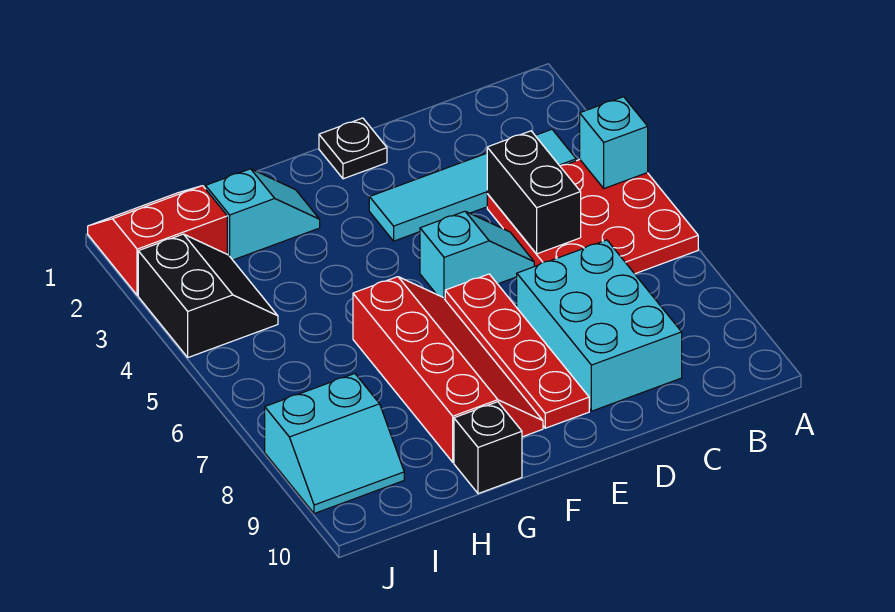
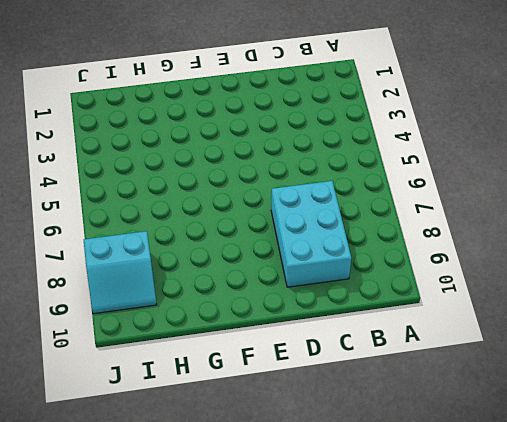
none -> red plate A4:C6 level 1
none -> cyan tile B3:E3 level 1
none -> cyan slope D5:E5 level 1 top E

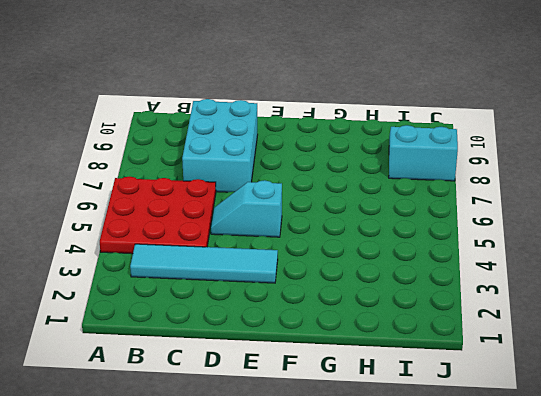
none -> black plate E1 level 1
none -> red plate E6:E9 level 1
none -> red slope F6:G9 level 1 top G

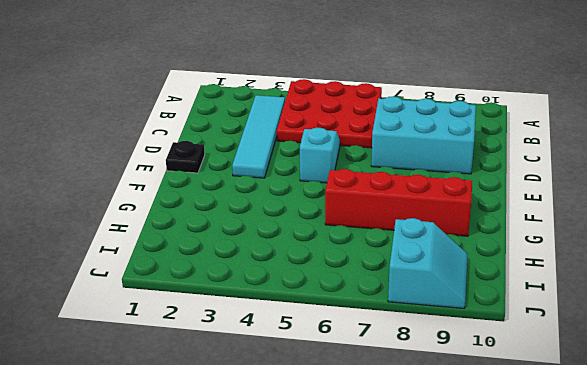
none -> red plate E6:E9 level 1
none -> cyan slope G2:H2 level 1 top H
none -> black brick G10 level 1

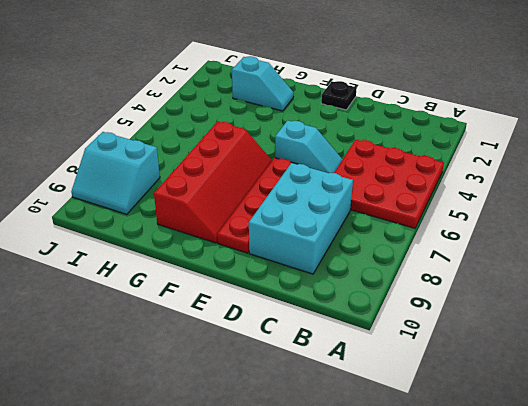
none -> cyan tile B3:E3 level 1
none -> black brick G10 level 1
none -> red slope I1:J2 level 1 top 2

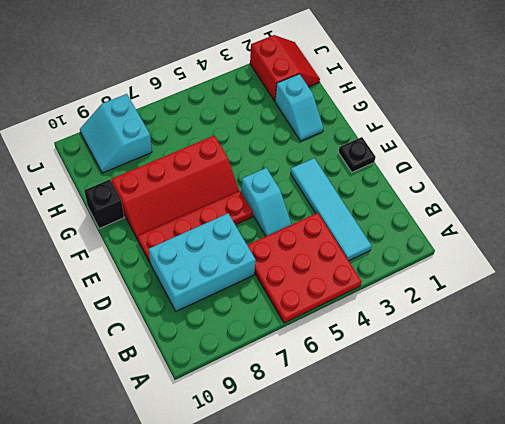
none -> black slope I3:J4 level 1 top J
none -> cyan brick A4 level 2
none -> black brick C4:C5 level 2

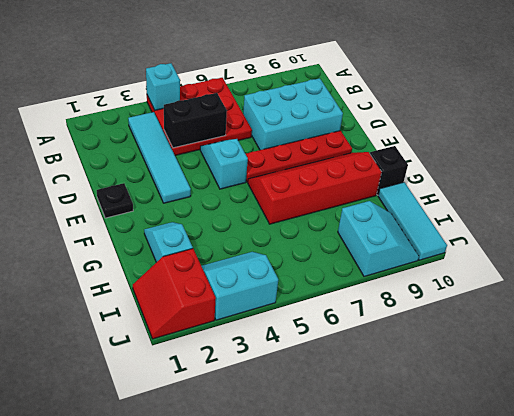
cyan tile H10:J10 level 1 -> none
cyan slope I3:J4 level 1 top J -> black slope I3:J4 level 1 top J

